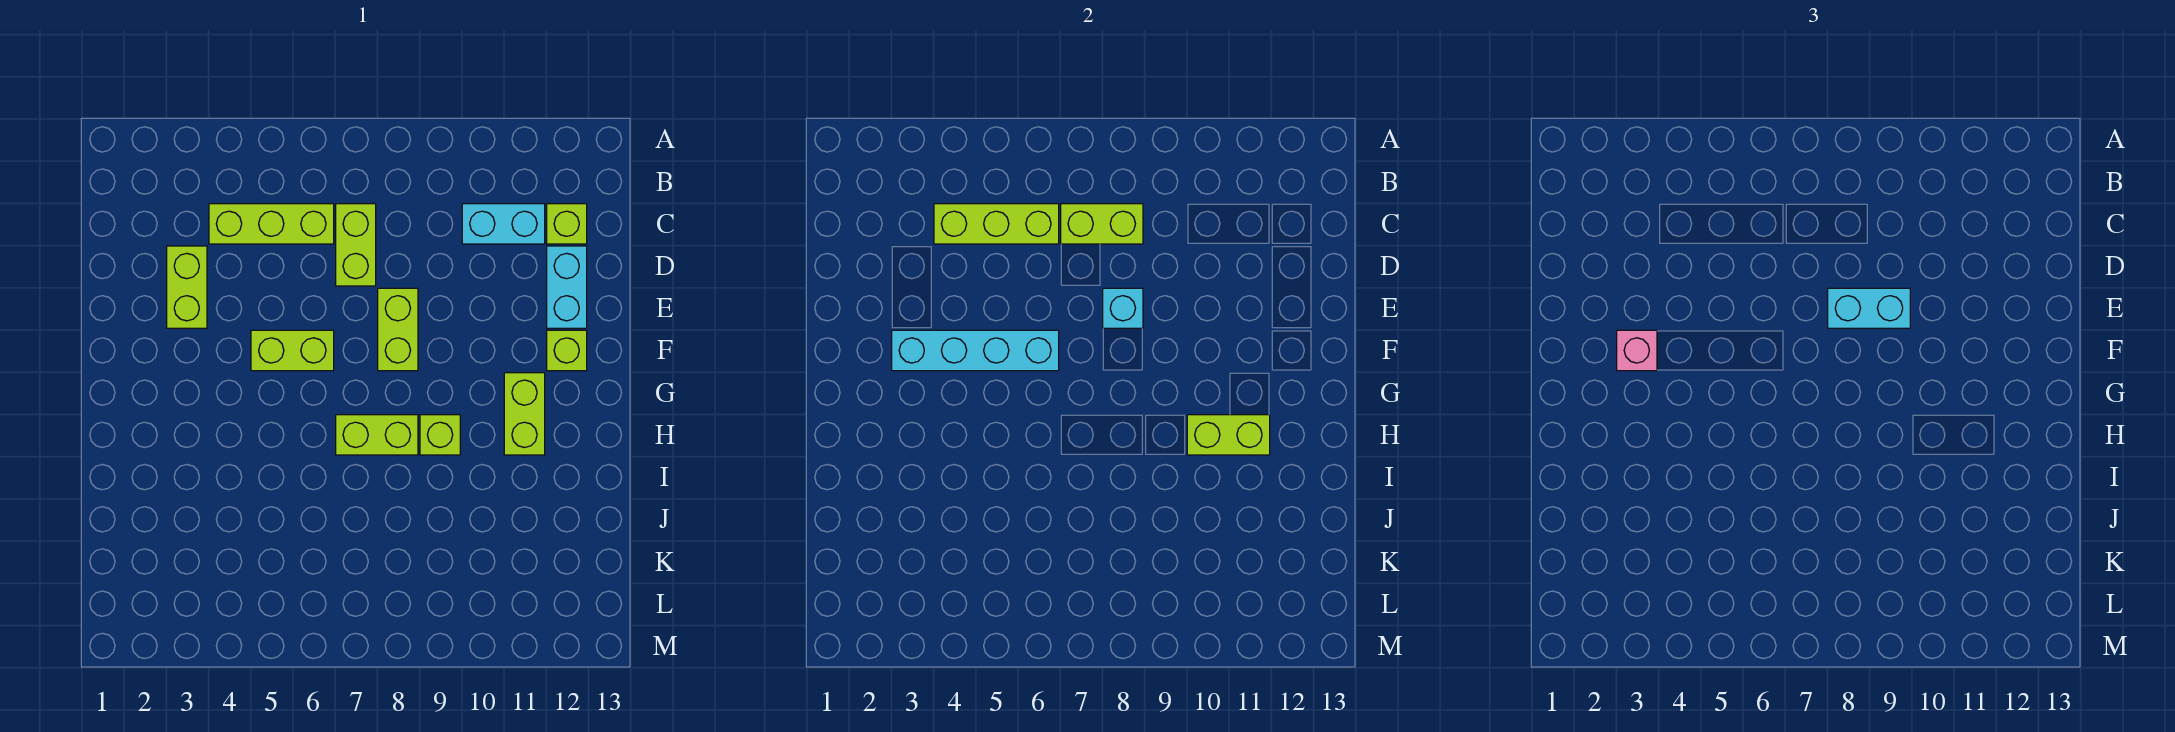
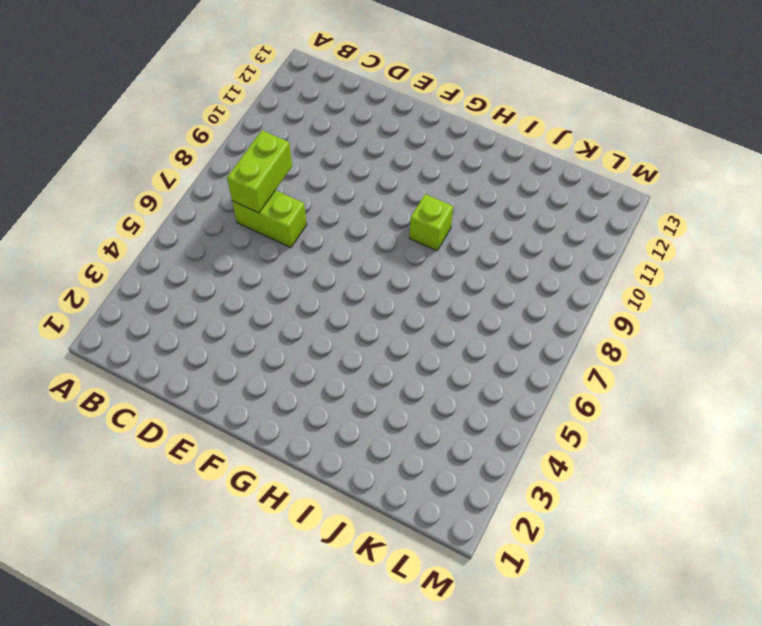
none -> lime brick C4:C6 level 1
none -> cyan brick C10:C11 level 1
none -> lime brick C12 level 1

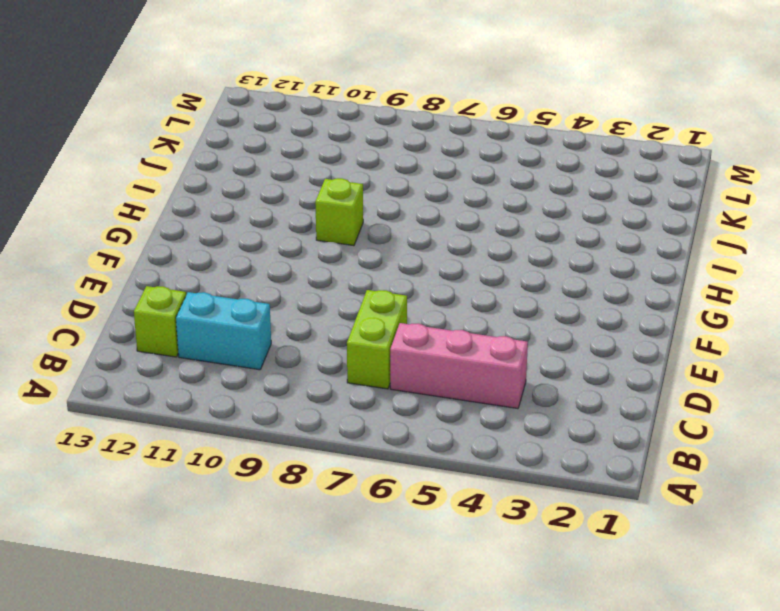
pink brick C4:C6 level 1 -> lime brick C4:C6 level 1
none -> lime brick D3:E3 level 1
none -> cyan brick D12:E12 level 1
none -> lime brick E8:F8 level 1

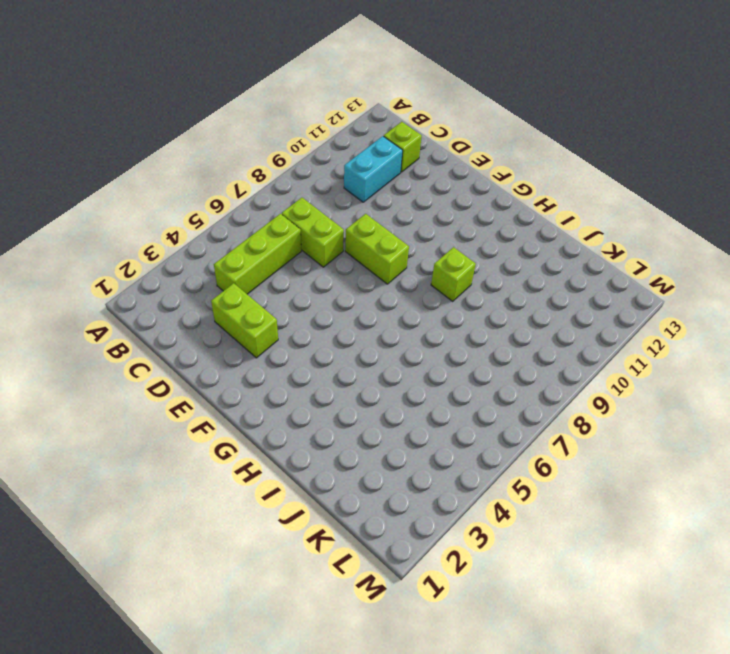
none -> cyan brick D12:E12 level 1
none -> lime brick F5:F6 level 1
none -> lime brick F12 level 1

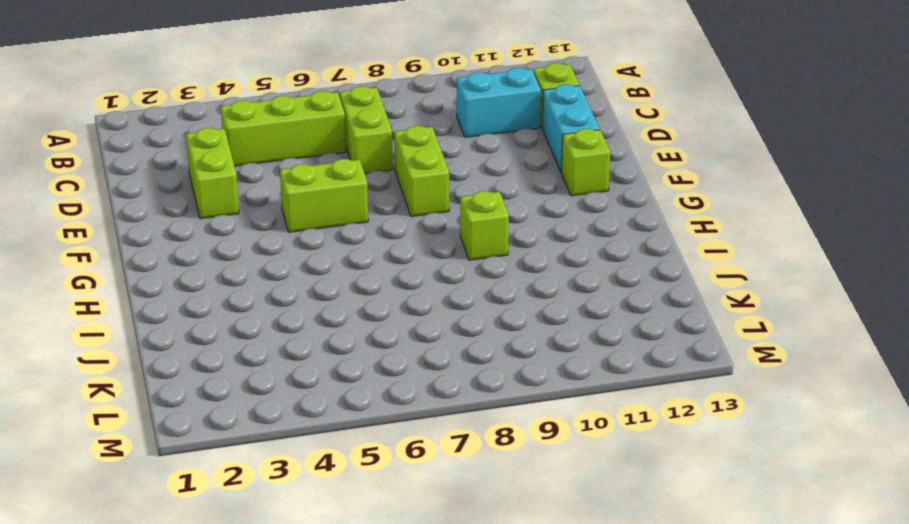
none -> lime brick G11:H11 level 1
none -> lime brick H7:H8 level 1
none -> lime brick C4:C6 level 2

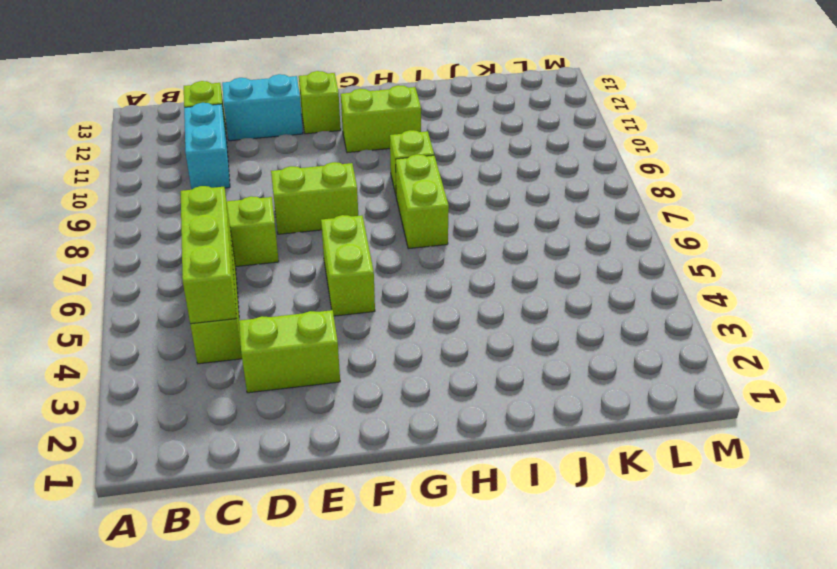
none -> lime brick C7:C8 level 2
none -> cyan brick E8 level 2
none -> cyan brick F3:F6 level 2

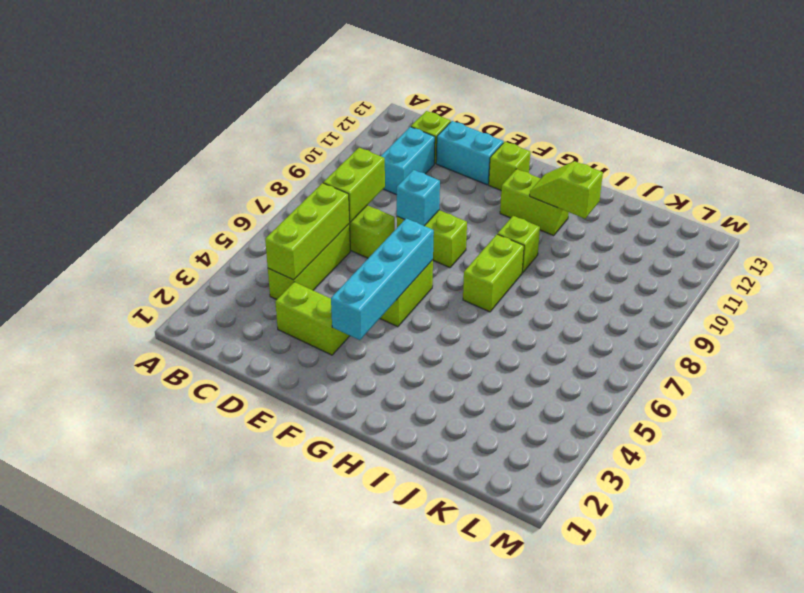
lime slope H11:I11 level 2 top I -> lime brick H10:H11 level 2
none -> cyan brick E8:E9 level 3
none -> pink brick F3 level 3

